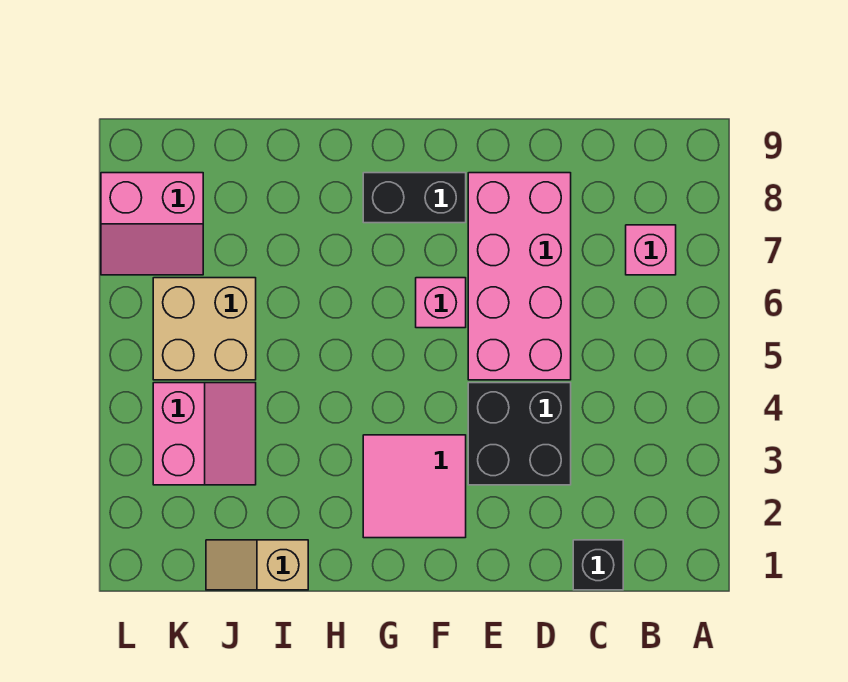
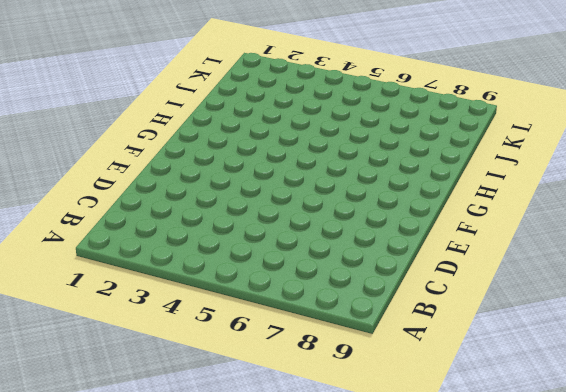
none -> pink brick B7 level 1
none -> black brick C1 level 1

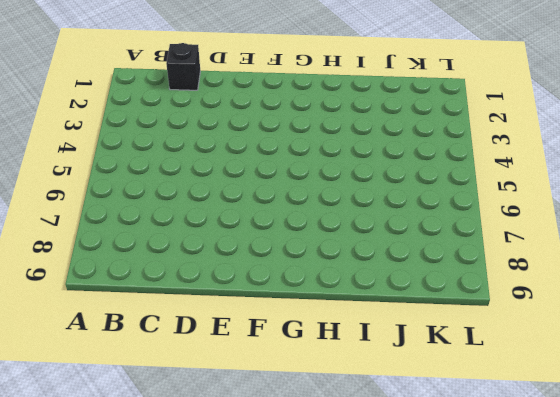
none -> pink brick B7 level 1
none -> black brick D3:E4 level 1

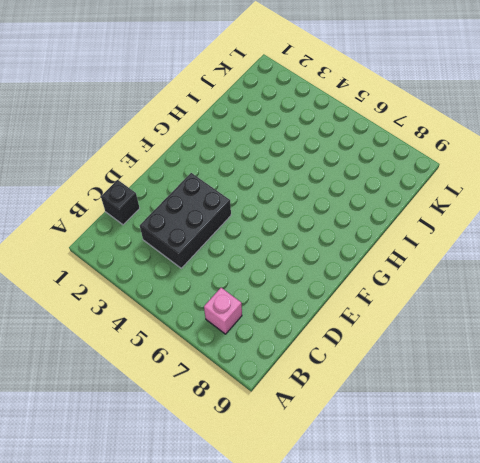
black brick C3:E4 level 1 -> black brick D3:E4 level 1
none -> pink brick D5:E8 level 1
none -> pink tile F2:G3 level 1

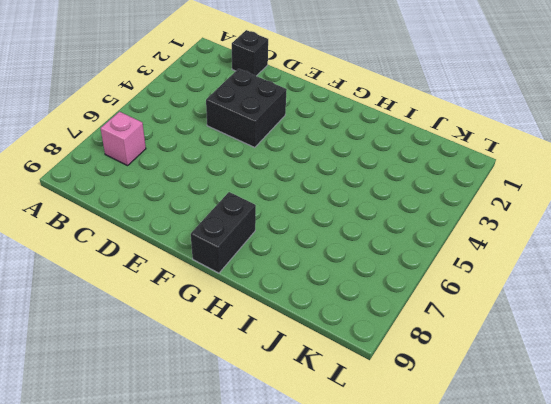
black brick G8:G9 level 1 -> black brick F8:G8 level 1
none -> pink brick D5:E8 level 1
none -> pink tile F2:G3 level 1

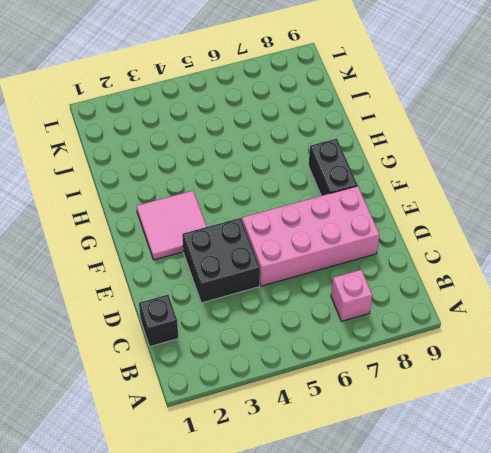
none -> pink brick F6 level 1
none -> tan slope I1:J1 level 1 top I

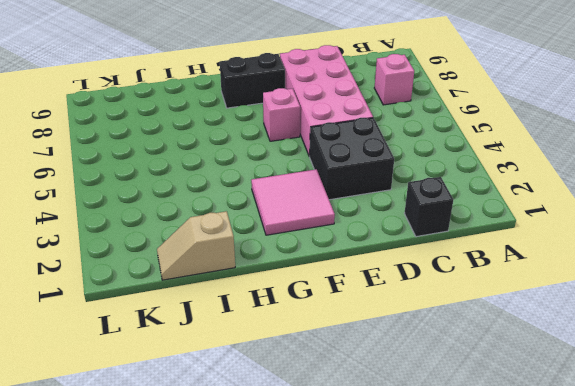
none -> pink slope J3:K4 level 1 top K
none -> tan brick J5:K6 level 1

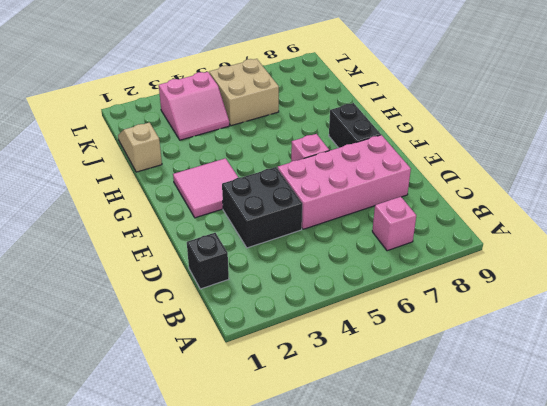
none -> pink slope K7:L8 level 1 top 8

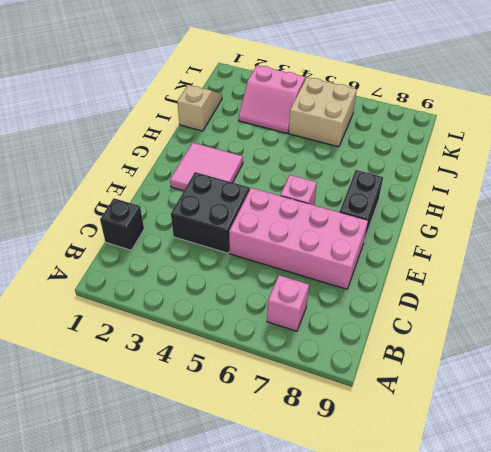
none -> pink slope K7:L8 level 1 top 8

